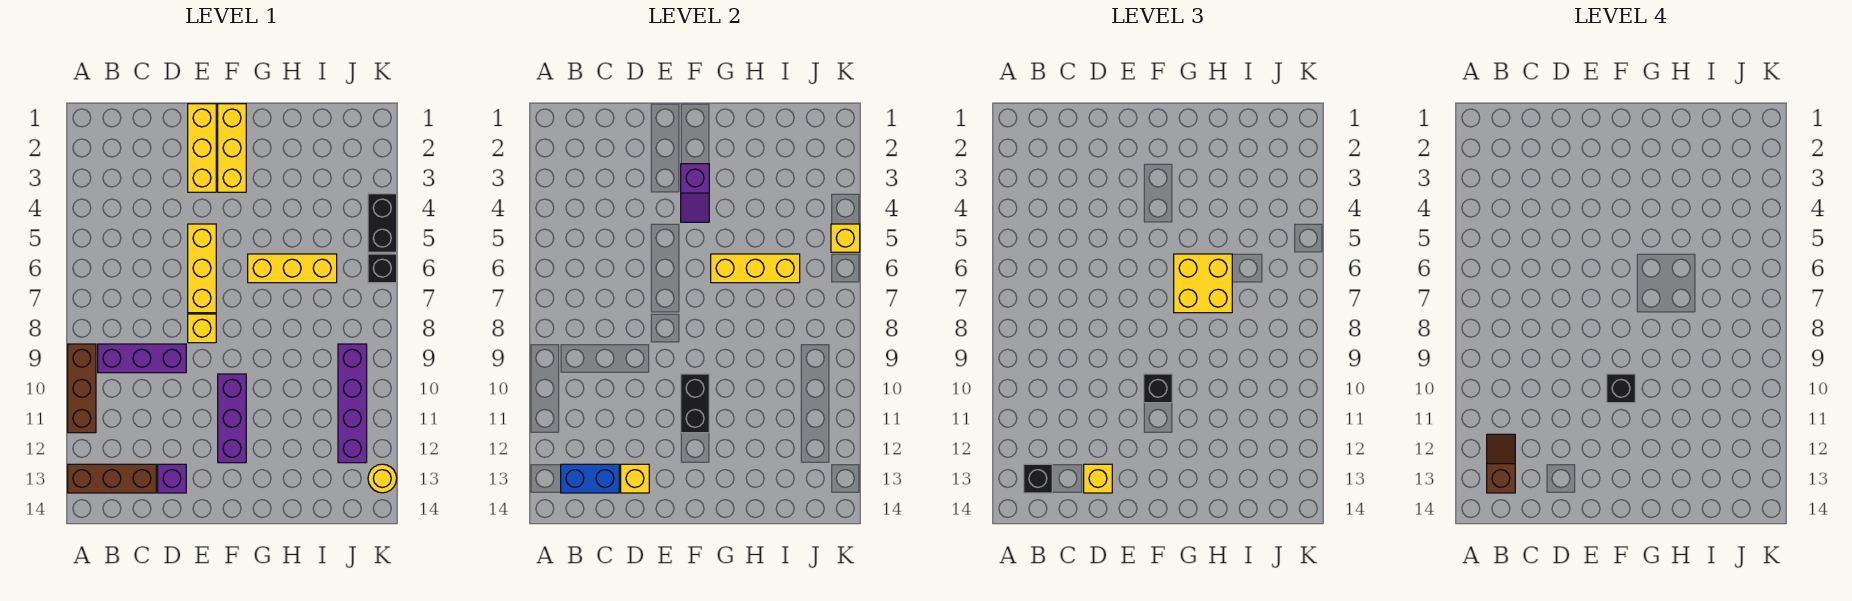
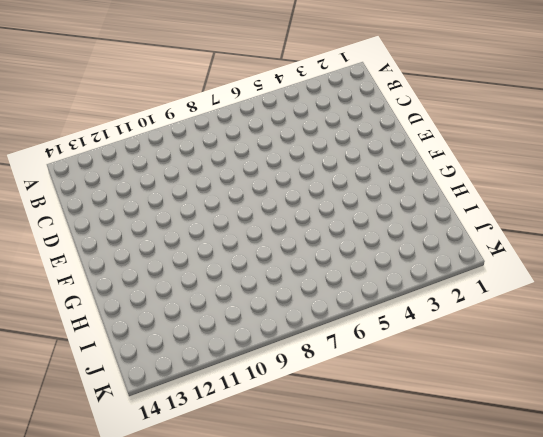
none -> brown brick A9:A11 level 1
none -> brown brick A13:C13 level 1
none -> purple brick B9:D9 level 1

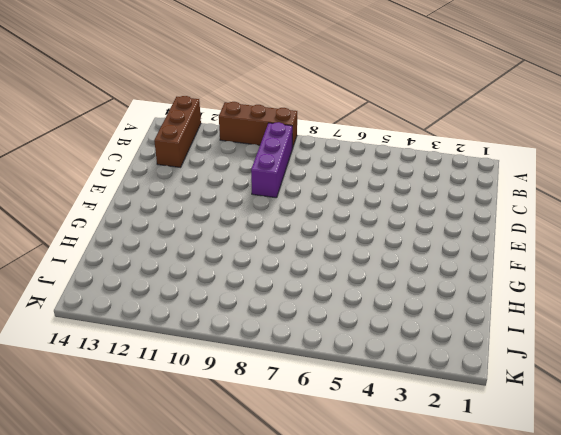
none -> purple brick D13 level 1
none -> yellow brick E1:E3 level 1
none -> yellow brick E5:E7 level 1

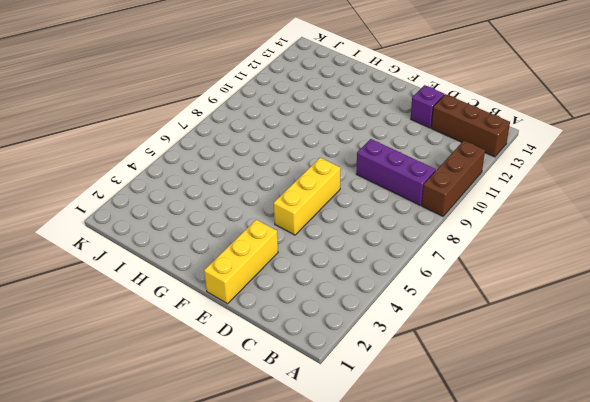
none -> yellow brick E8 level 1
none -> yellow brick F1:F3 level 1
none -> purple brick F10:F12 level 1

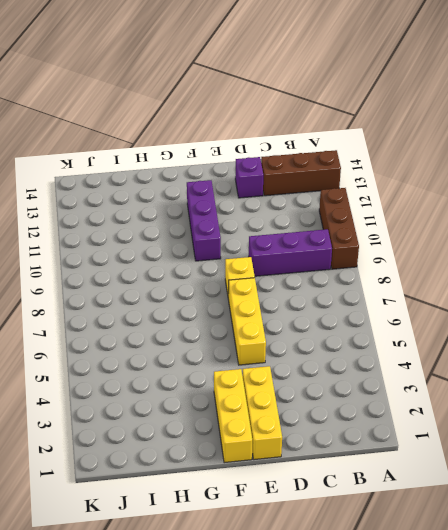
none -> yellow brick G6:I6 level 1
none -> purple brick J9:J12 level 1
none -> black brick K4:K5 level 1

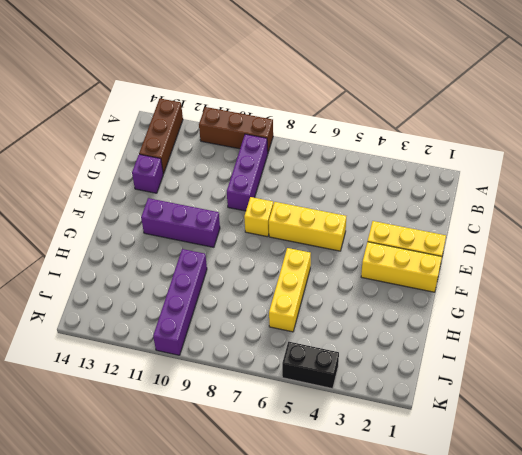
purple brick H10:K10 level 1 -> purple brick J9:J12 level 1
none -> black brick K6 level 1
none -> yellow round brick K13 level 1
none -> blue brick B13:C13 level 2

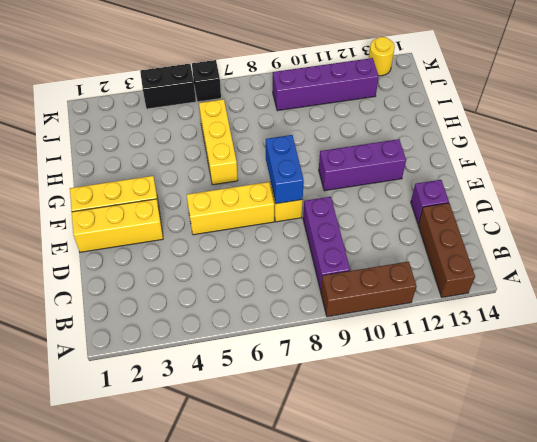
blue brick E8:F8 level 2 -> blue brick B13:C13 level 2
none -> yellow brick D13 level 2
none -> purple slope F3:F4 level 2 top 3
none -> black brick F10:F11 level 2

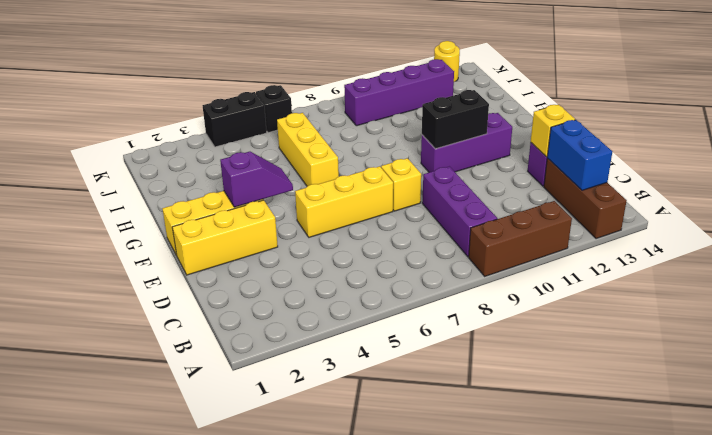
none -> yellow brick G6:I6 level 2
none -> yellow brick K5 level 2
none -> black brick B13 level 3

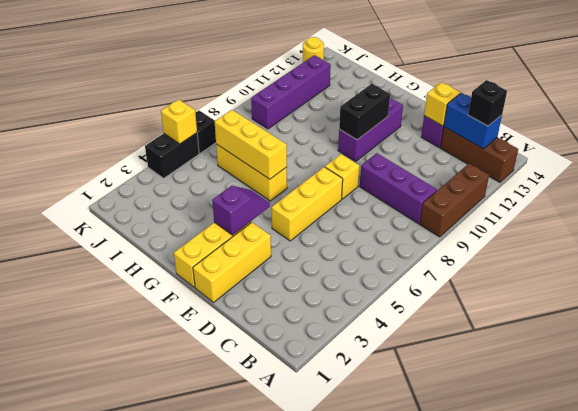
none -> yellow brick D13 level 3
none -> black brick F10 level 3
none -> yellow brick G6:H7 level 3

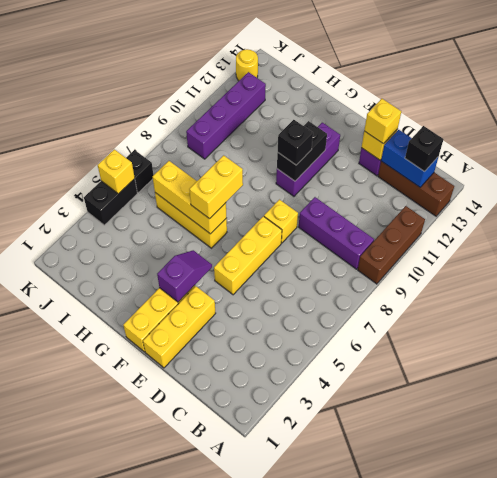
yellow brick G6:G7 level 3 -> yellow brick G6:H7 level 3
none -> brown slope B12:B13 level 4 top 13
none -> black brick F10 level 4

